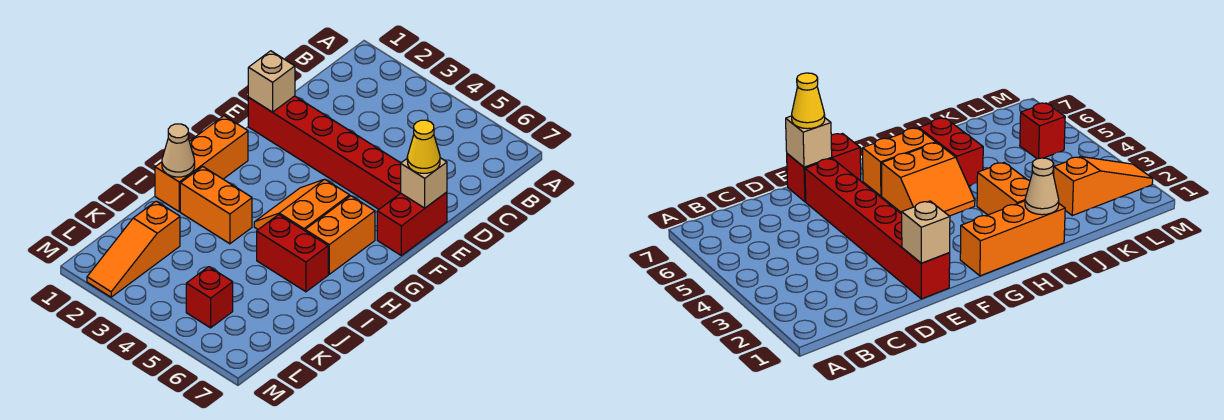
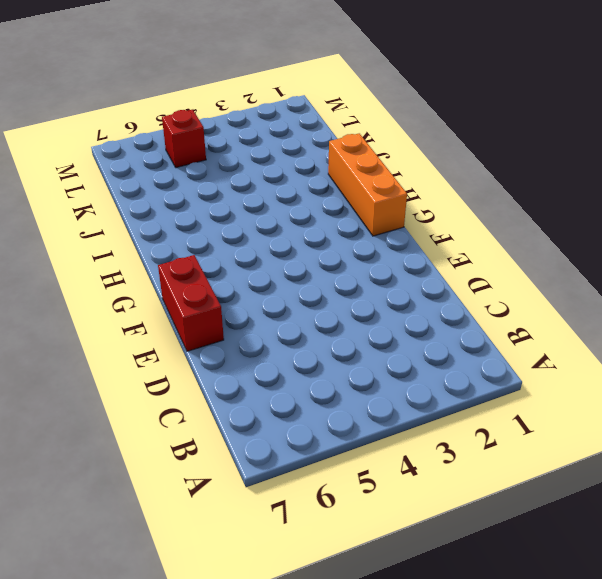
none -> red brick E1:E6 level 1
none -> orange slope G4:H5 level 1 top 5
none -> orange brick G6:H6 level 1

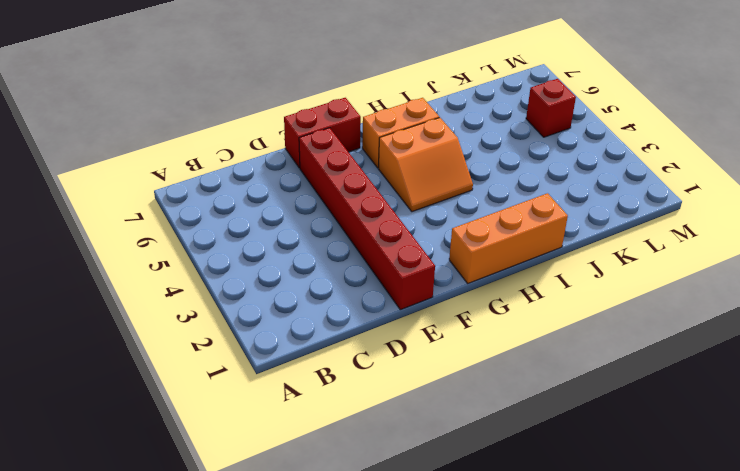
none -> orange brick I2:I3 level 1
none -> red brick I5:I6 level 1
none -> orange slope K2:M2 level 1 top K

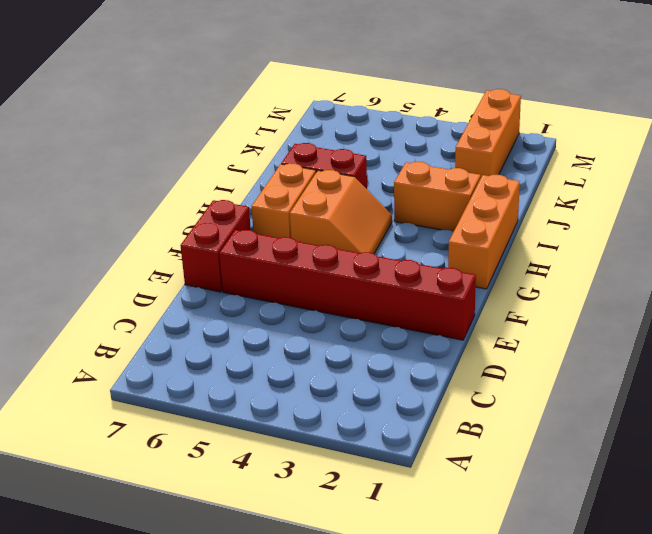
orange brick K2:M2 level 1 -> orange slope K2:M2 level 1 top K
none -> red brick L5 level 1
none -> tan brick E1 level 2
none -> tan brick E7 level 2

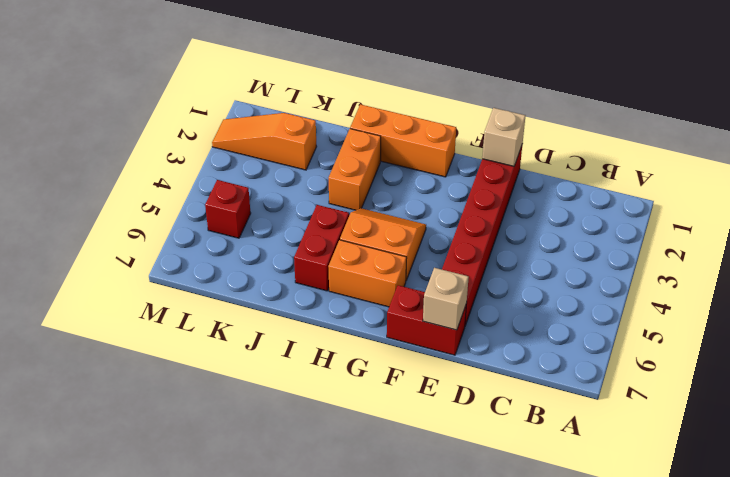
none -> tan cone I1 level 2
none -> yellow cone E7 level 3

